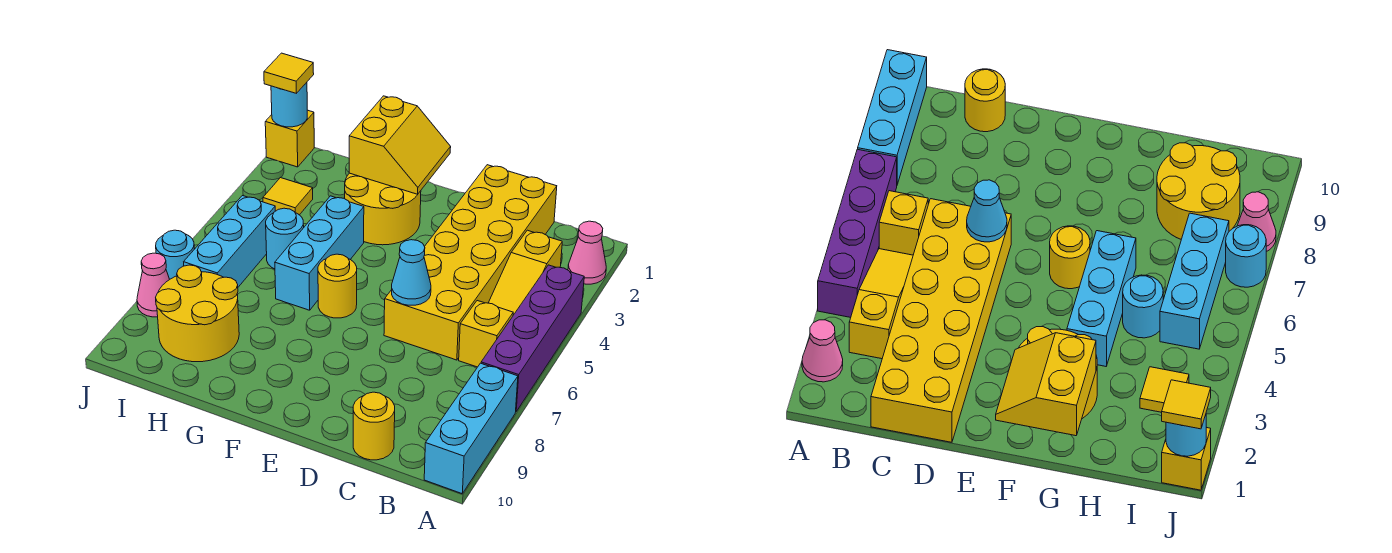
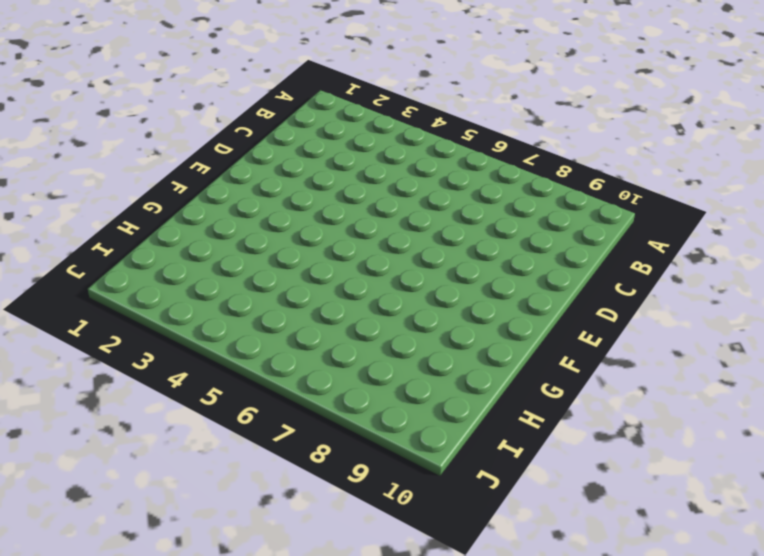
none -> pink cone A2 level 1
none -> purple brick A4:A7 level 1
none -> cyan brick A8:A10 level 1

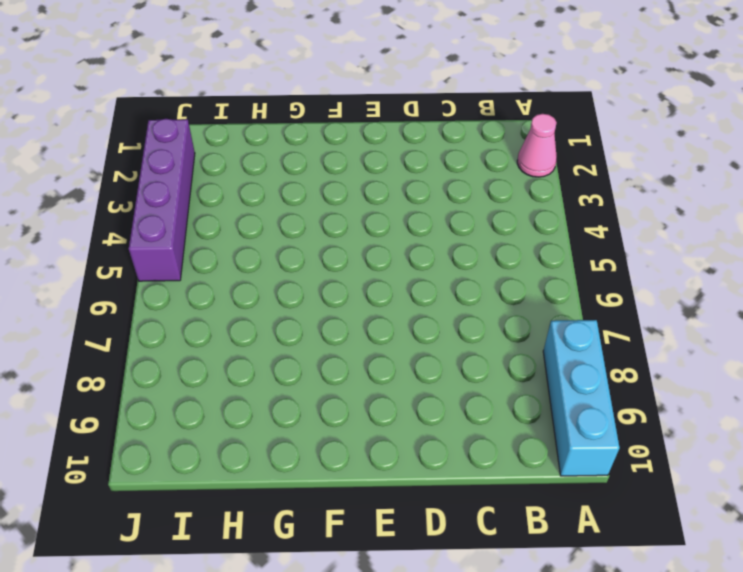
purple brick J2:J5 level 1 -> purple brick A4:A7 level 1
none -> yellow slope B3:B5 level 1 top 3
none -> yellow brick B6 level 1
none -> yellow brick C1:D6 level 1

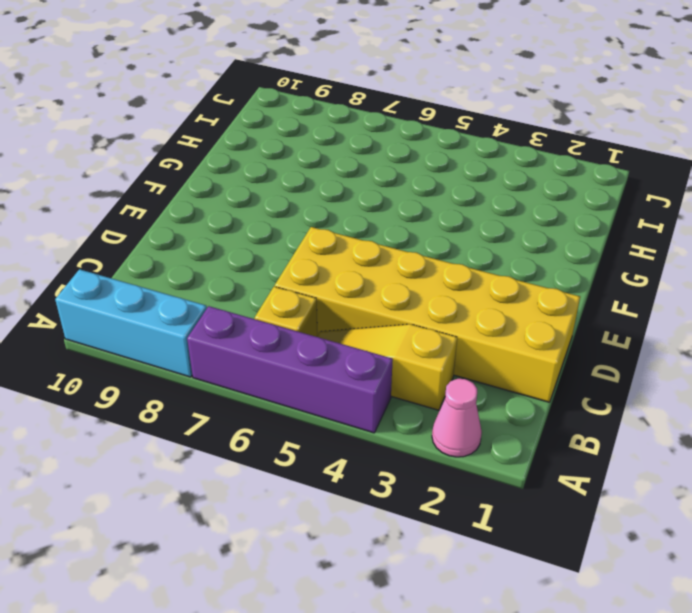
none -> yellow round brick C10 level 1
none -> yellow round brick F2:G3 level 1
none -> yellow round brick F6 level 1

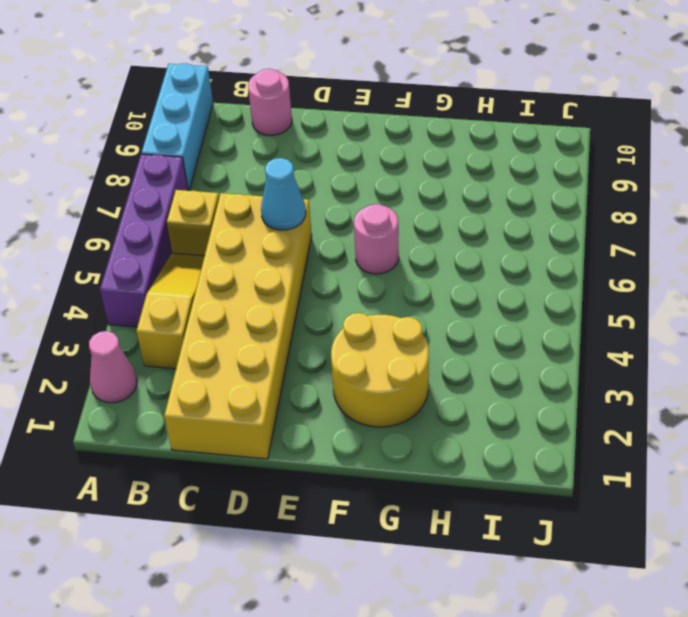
pink round brick C10 level 1 -> yellow round brick C10 level 1
pink round brick F6 level 1 -> yellow round brick F6 level 1
none -> cyan brick G4:G6 level 1
none -> cyan round brick H5 level 1
none -> yellow round brick H8:I9 level 1

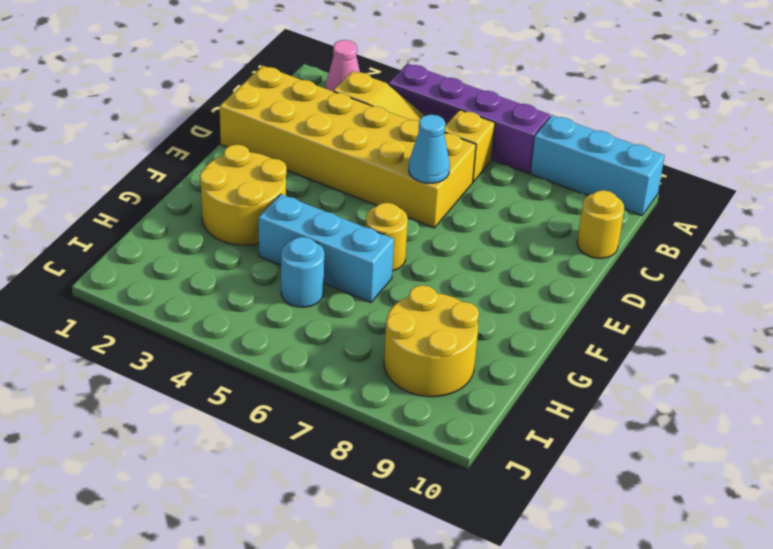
none -> yellow tile I3 level 1
none -> cyan brick I5:I7 level 1
none -> yellow brick J1 level 1

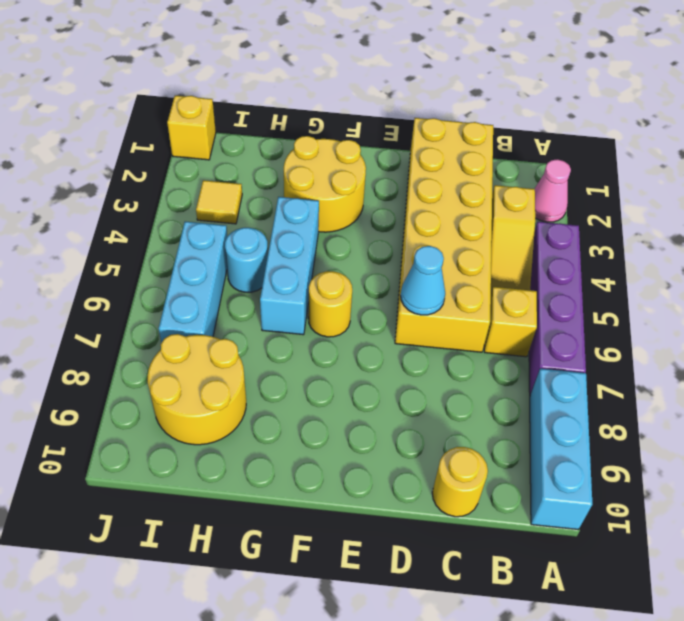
none -> cyan round brick J7 level 1
none -> pink cone J8 level 1
none -> yellow slope F1:G2 level 2 top G

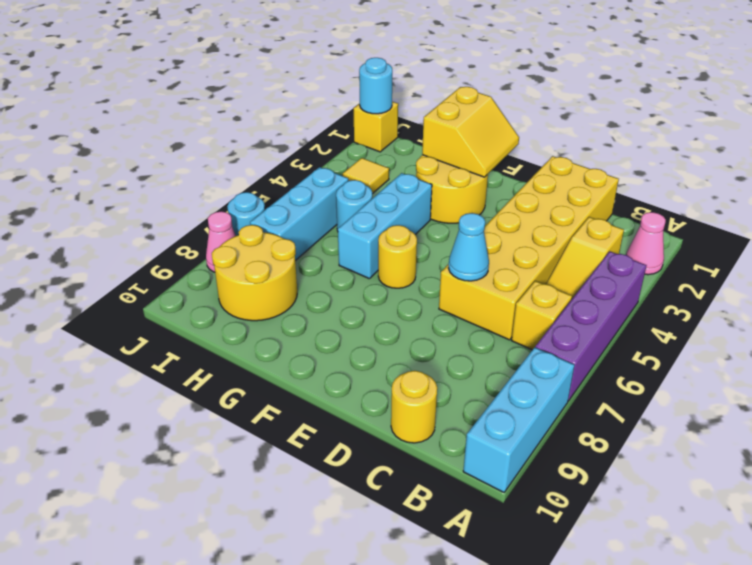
none -> yellow tile J1 level 3

